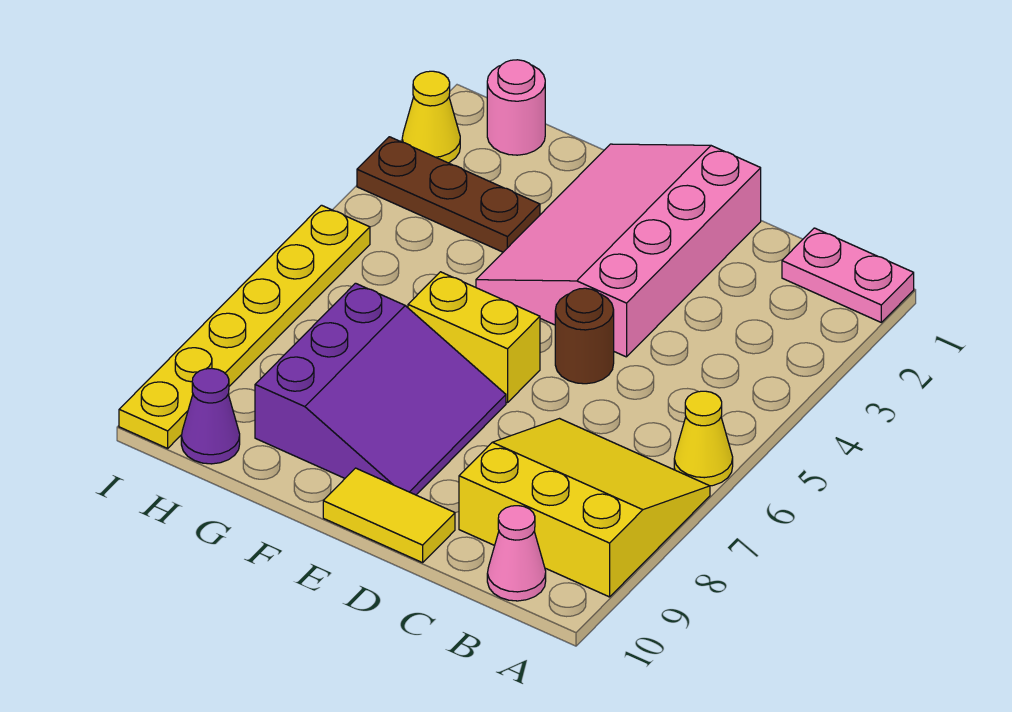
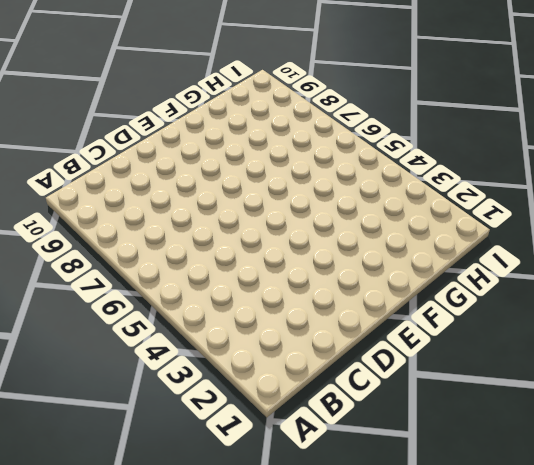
none -> pink plate A1:B1 level 1
none -> yellow cone A6 level 1
none -> yellow slope A7:C9 level 1 top 9

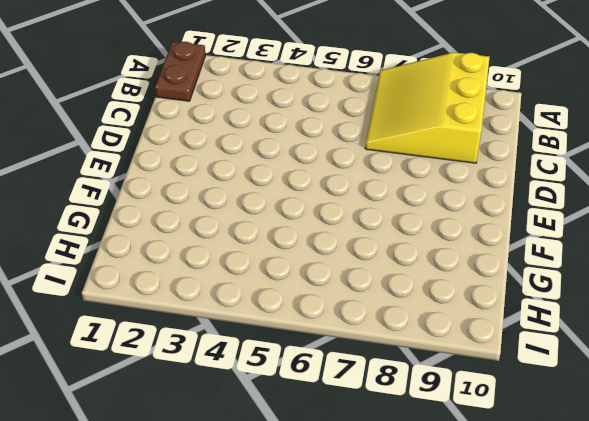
brown plate A1:B1 level 1 -> pink plate A1:B1 level 1
none -> yellow cone A6 level 1
none -> pink cone B10 level 1
none -> pink slope D1:F4 level 1 top D

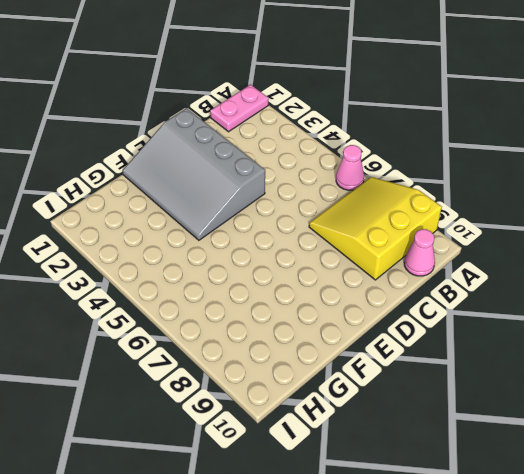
pink cone A6 level 1 -> yellow cone A6 level 1
grey slope D1:F4 level 1 top D -> pink slope D1:F4 level 1 top D
none -> brown round brick D5 level 1
none -> yellow tile D10:E10 level 1
none -> yellow brick E6:F6 level 1

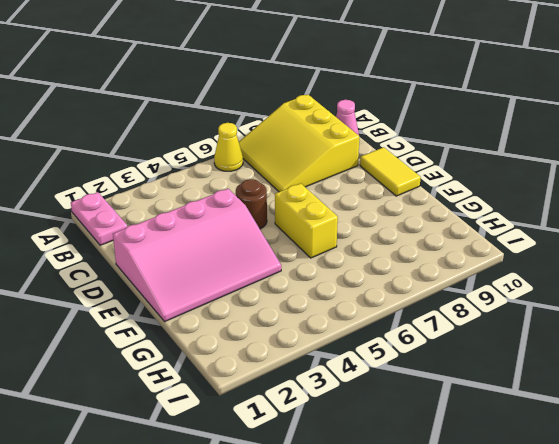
none -> purple slope E7:G9 level 1 top G
none -> brown plate G3:I3 level 1
none -> pink round brick H1 level 1

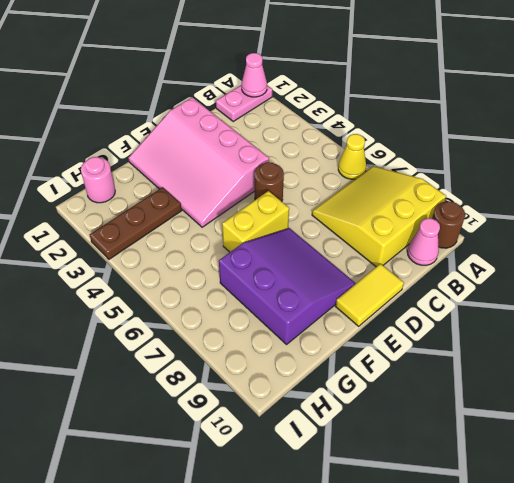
pink cone A1 level 2 -> none
brown round brick A10 level 1 -> none
none -> purple cone H10 level 1
none -> yellow cone I2 level 1
none -> yellow plate I5:I10 level 1

